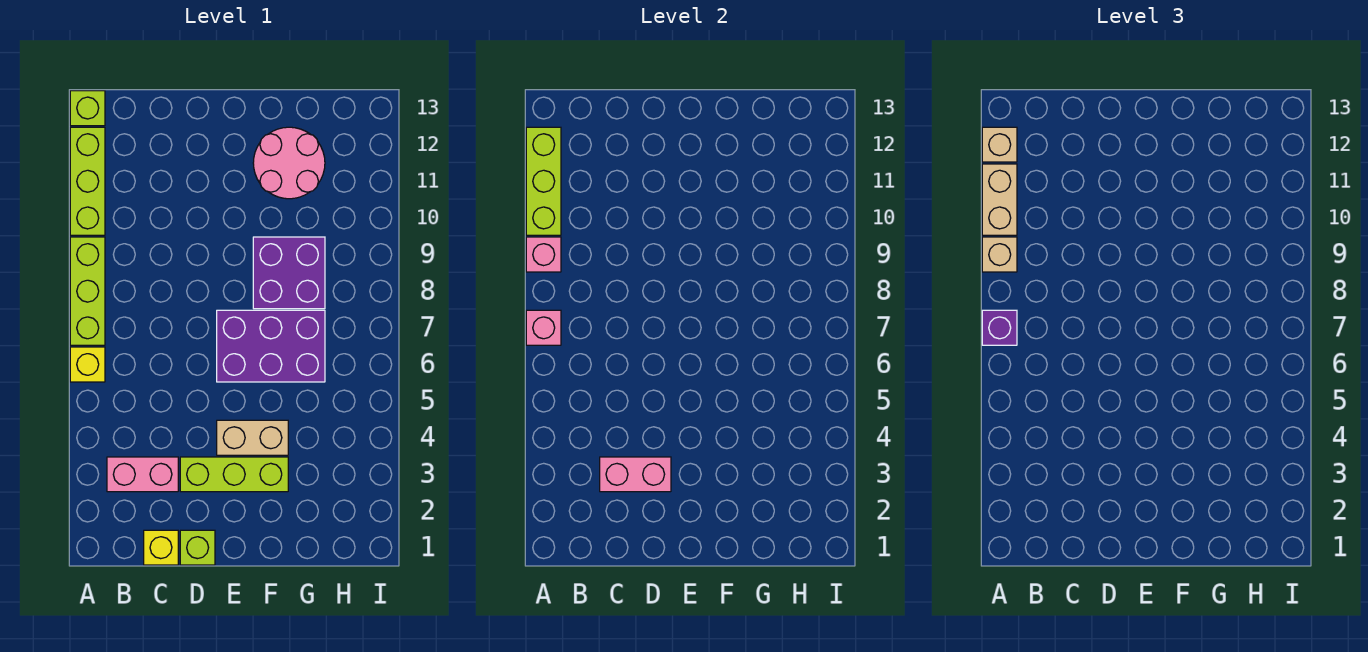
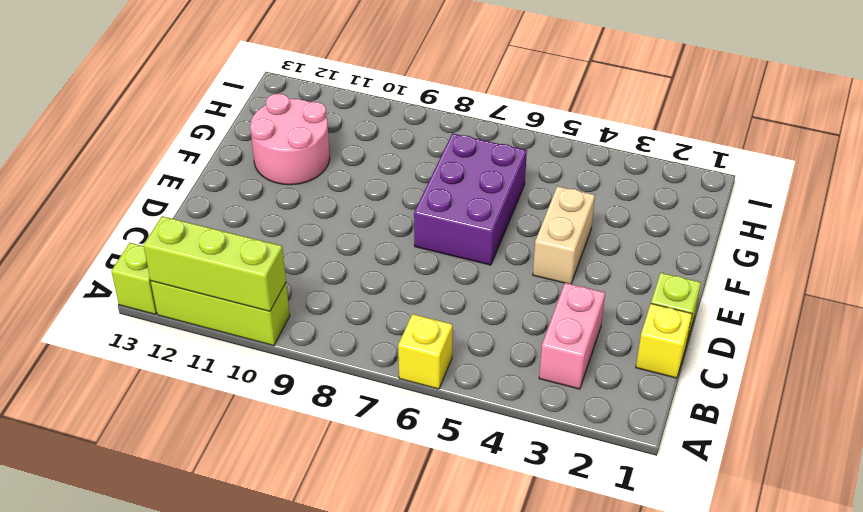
none -> lime brick A7:A9 level 1
none -> lime brick D3:F3 level 1
none -> purple brick F8:G9 level 1

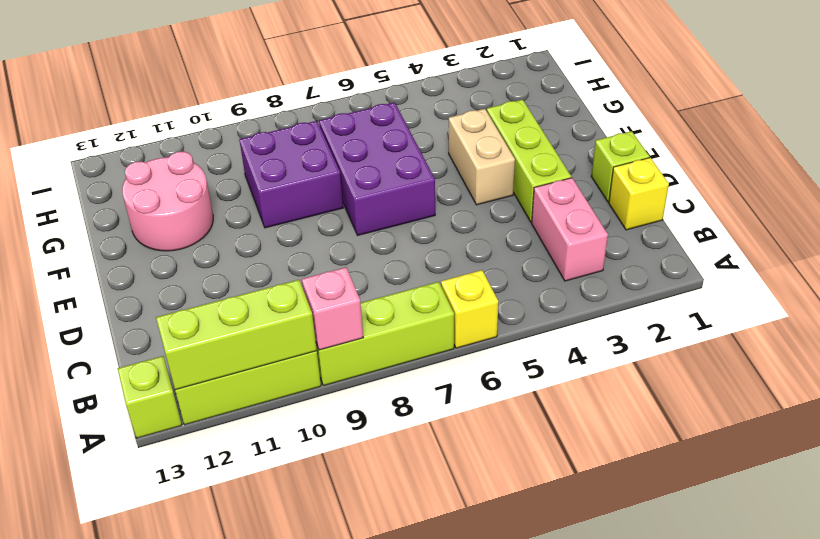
none -> pink brick A7 level 2
none -> pink brick C3:D3 level 2
none -> purple brick A7 level 3

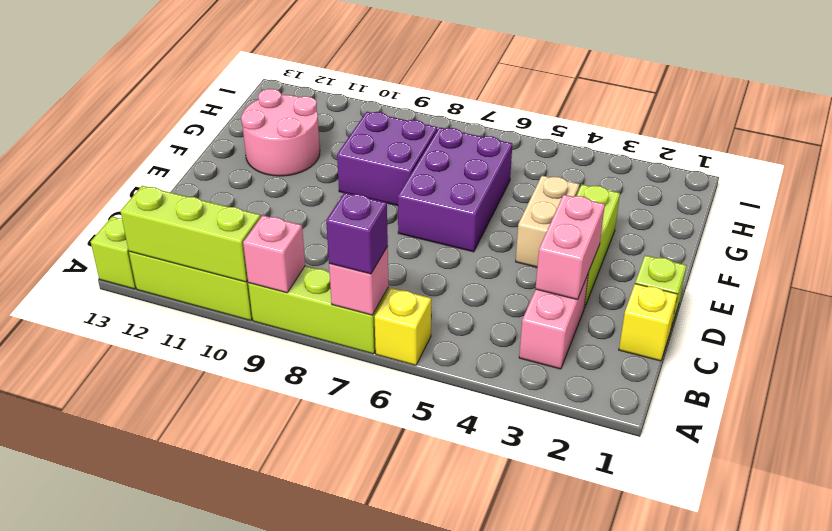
none -> tan brick A9 level 3
none -> tan brick A10:A11 level 3
none -> tan brick A12 level 3

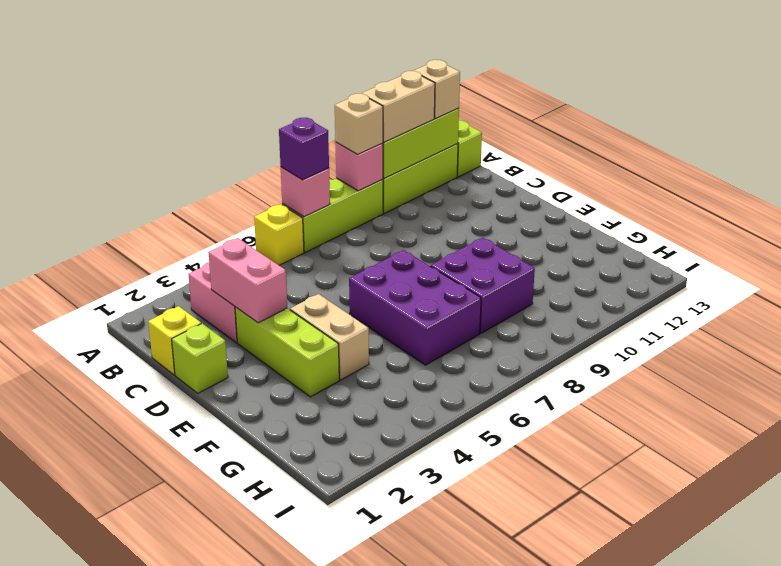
none -> pink round brick F11:G12 level 1

